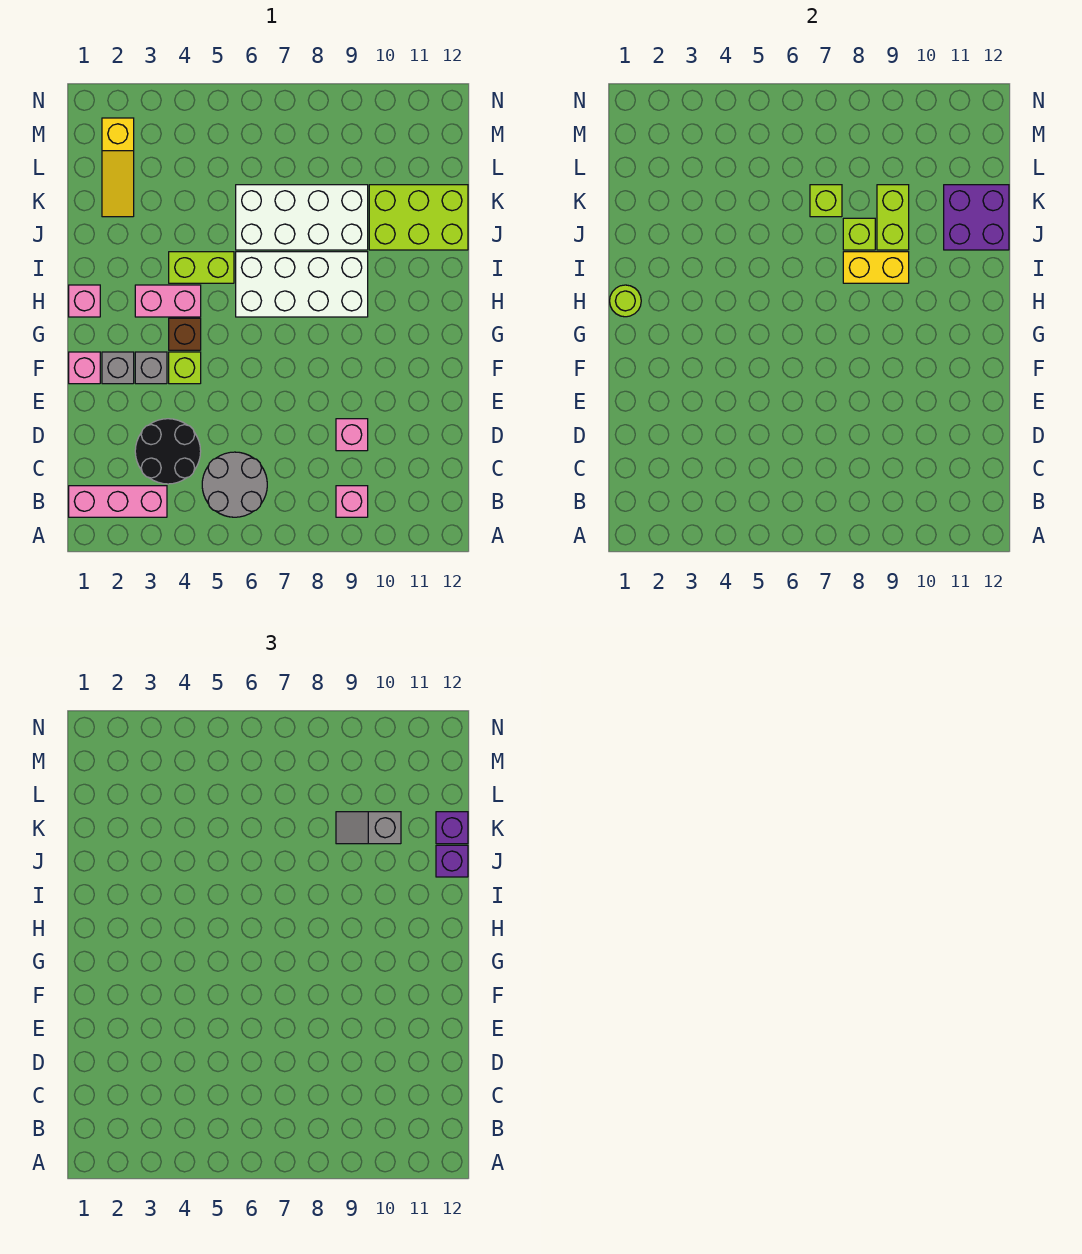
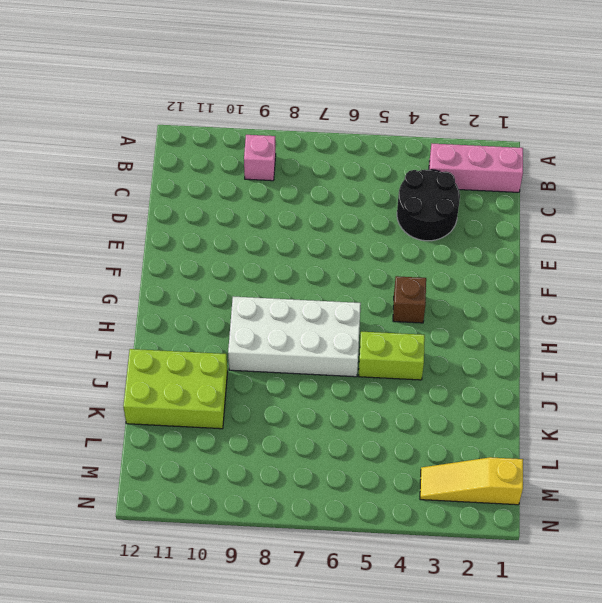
yellow slope M1:M3 level 1 top 1 -> yellow slope K2:M2 level 1 top M
none -> grey round brick B5:C6 level 1
none -> pink brick D9 level 1
none -> pink brick F1 level 1

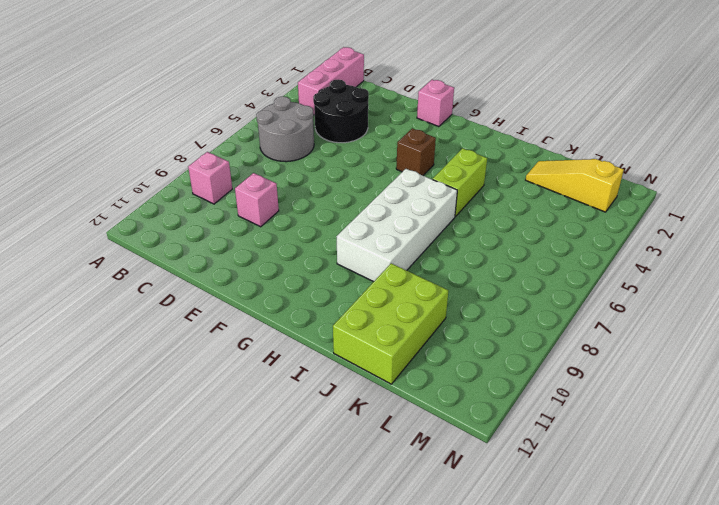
none -> grey brick F2 level 1
none -> grey brick F3 level 1
none -> lime brick F4 level 1

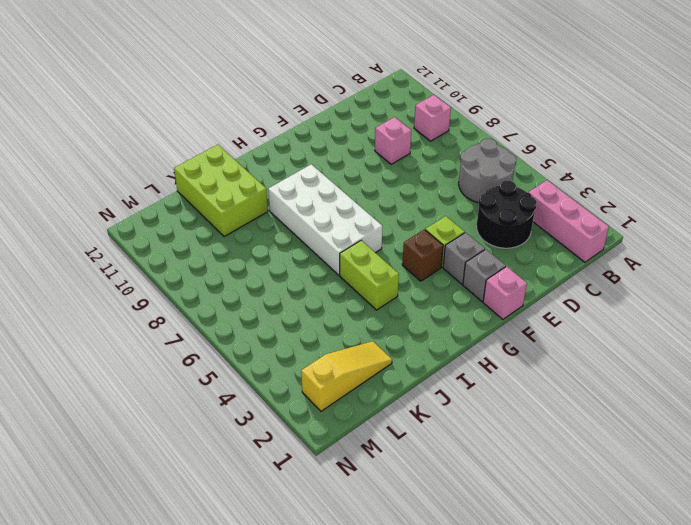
none -> pink brick H1 level 1
none -> pink brick H3:H4 level 1
none -> white brick J6:K9 level 1

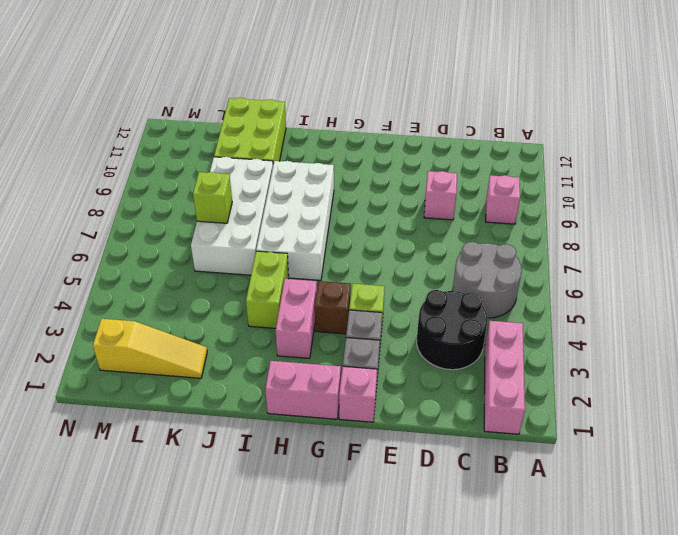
pink brick G1:H1 level 1 -> pink brick H1 level 1
none -> lime round brick H1 level 2
none -> yellow brick I8:I9 level 2
none -> lime brick J8 level 2

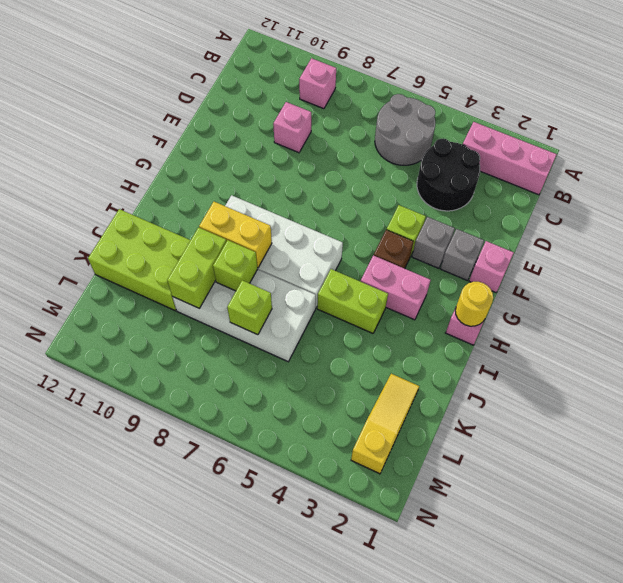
yellow round brick H1 level 2 -> lime round brick H1 level 2
none -> purple brick J11:K12 level 2
none -> purple brick J12 level 3
none -> grey slope K9:K10 level 3 top 10

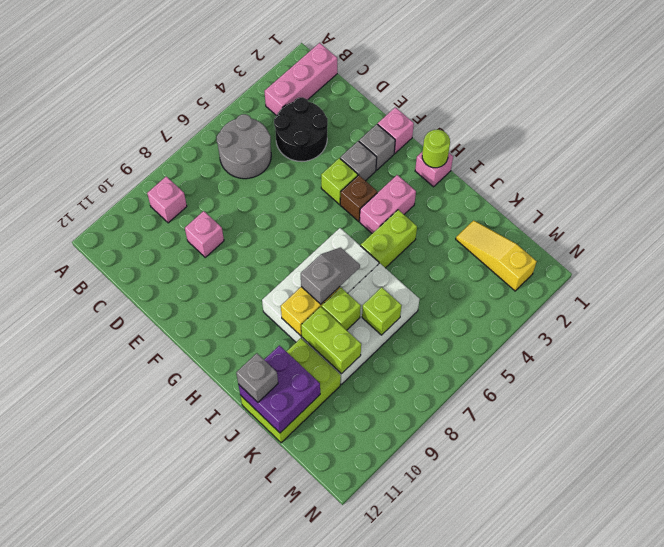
grey slope I7:I8 level 3 top 8 -> grey slope K9:K10 level 3 top 10
grey brick J12 level 3 -> purple brick J12 level 3
none -> purple brick K12 level 3

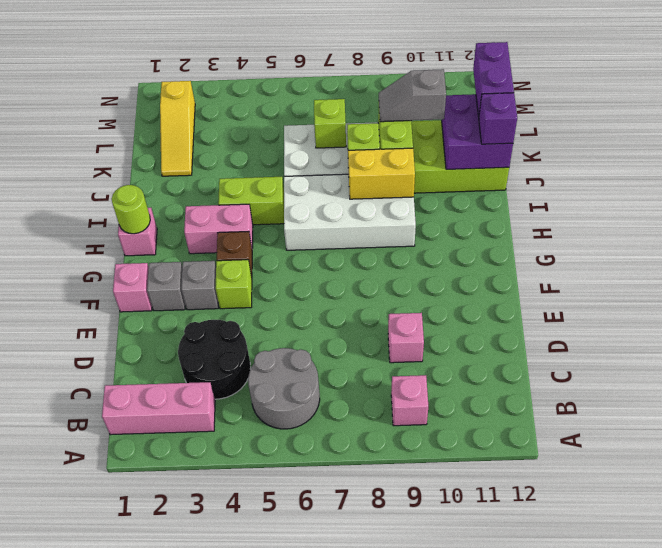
purple brick K12:L12 level 3 -> purple brick K12 level 3

